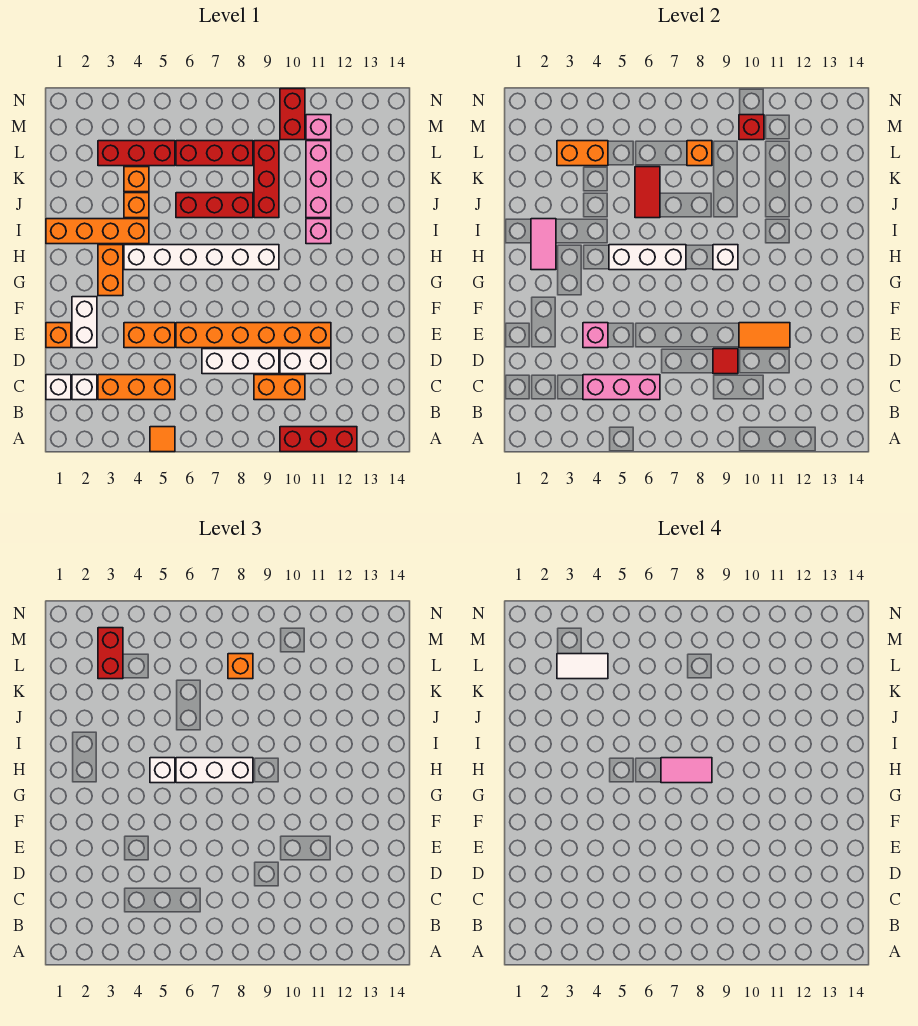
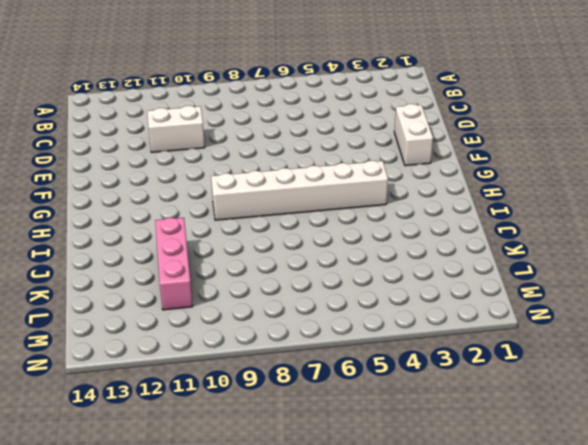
none -> orange tile A5 level 1
none -> red brick A10:A12 level 1
none -> white brick C1 level 1
none -> white brick C2 level 1

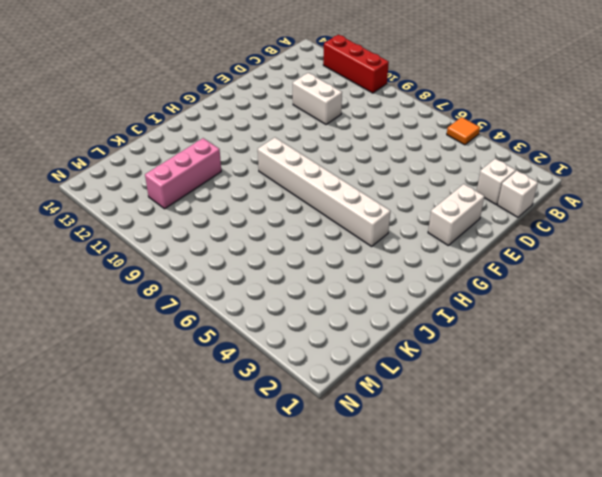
none -> orange brick C3:C5 level 1
none -> orange brick C9:C10 level 1
none -> white brick D7:D9 level 1
none -> orange brick E1 level 1

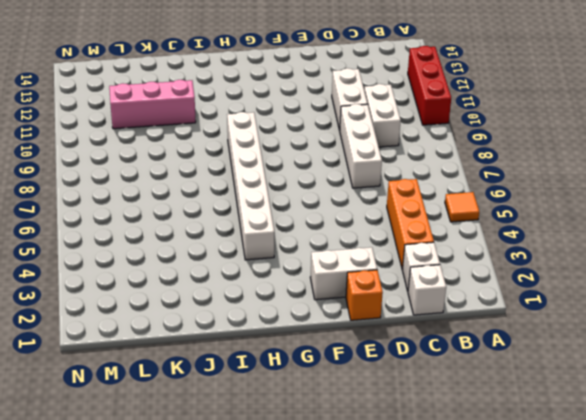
white brick C9:C10 level 1 -> orange brick C9:C10 level 1
none -> orange brick E4:E5 level 1
none -> orange brick E6:E11 level 1
none -> orange brick G3:H3 level 1
none -> orange brick I1:I4 level 1

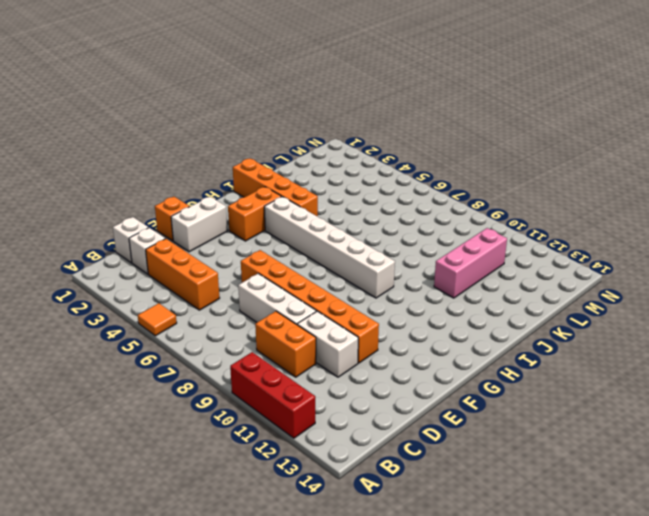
none -> orange brick E4:E5 level 1
none -> pink brick I11 level 1
none -> orange brick J4 level 1
none -> red brick J6:J8 level 1

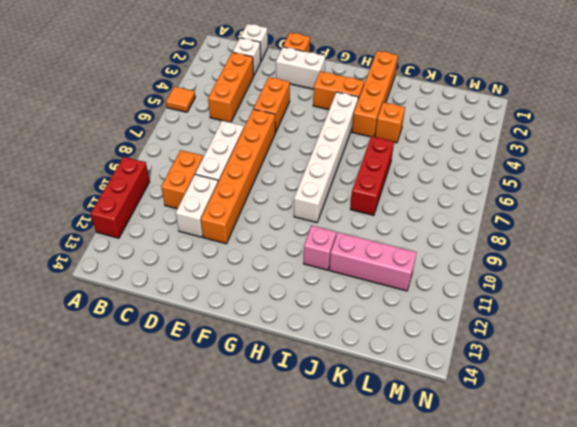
none -> red brick J9:L9 level 1
none -> orange brick K4 level 1
none -> red brick L3:L5 level 1
none -> red brick L6:L8 level 1

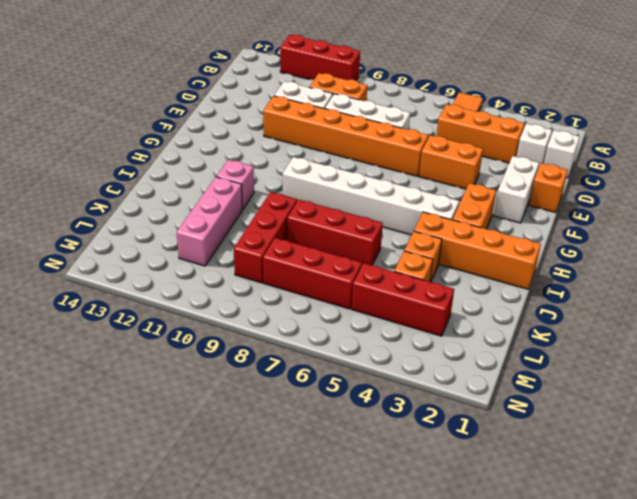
none -> red brick M10:N10 level 1
none -> pink brick M11 level 1
none -> pink brick C4:C6 level 2
none -> red tile D9 level 2

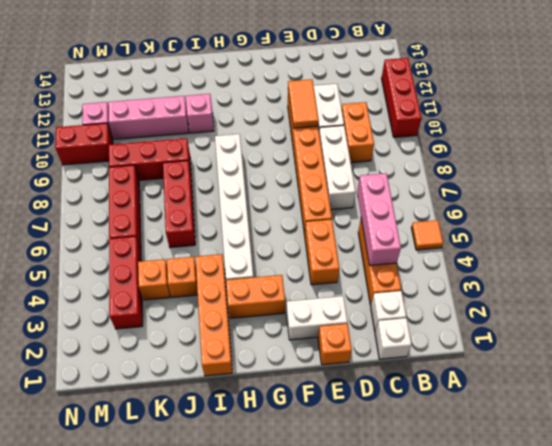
none -> red tile D9 level 2
none -> pink brick E4 level 2
none -> pink tile H2:I2 level 2
none -> white brick H5:H7 level 2

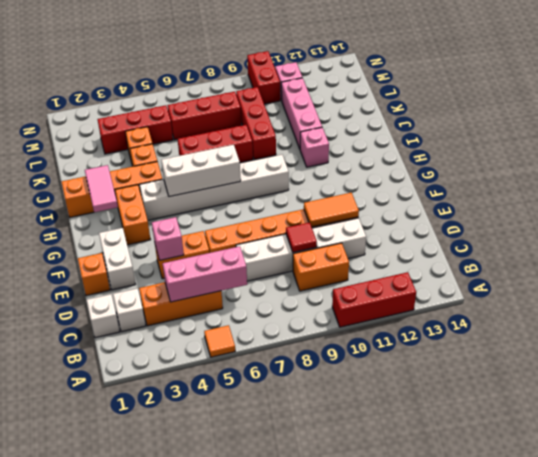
none -> white brick H9 level 2
none -> red tile J6:K6 level 2
none -> orange brick L3:L4 level 2
none -> orange brick L8 level 2

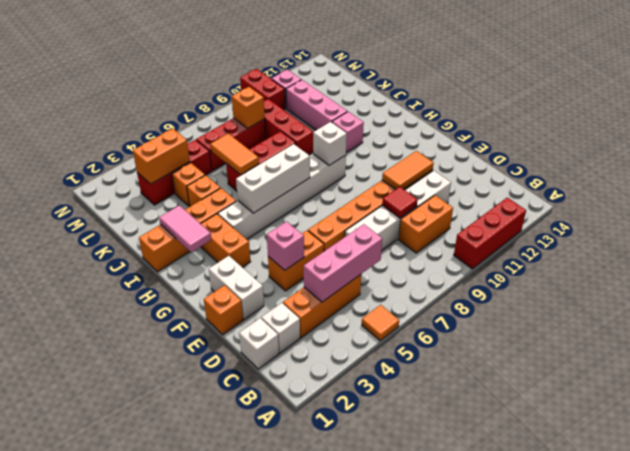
orange tile J6:K6 level 2 -> red tile J6:K6 level 2
none -> red brick M10 level 2
none -> white brick H5 level 3
none -> white brick H6:H8 level 3
none -> red brick L3:M3 level 3

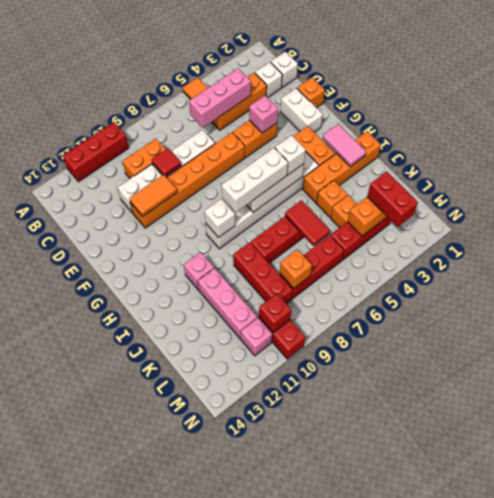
none -> orange brick L8 level 3
none -> pink tile H7:H8 level 4
none -> white tile L3:L4 level 4

